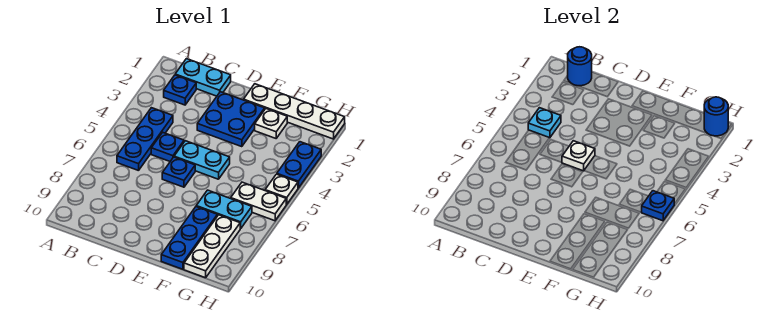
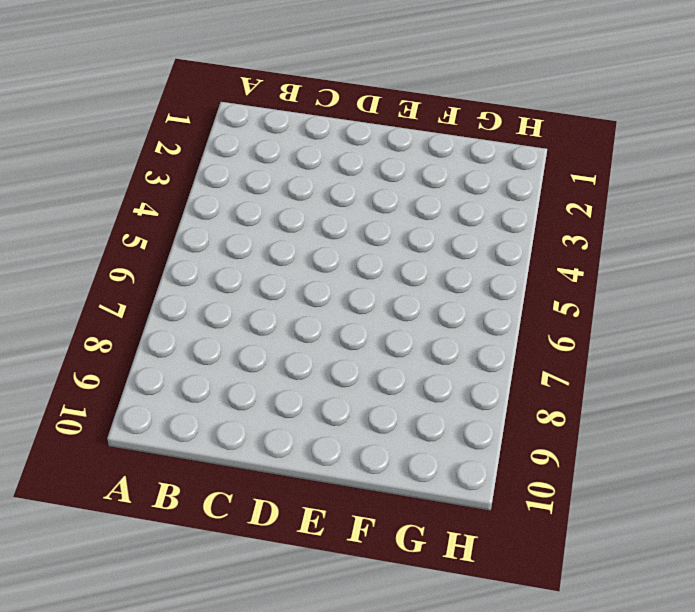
none -> cyan plate B1:C1 level 1
none -> blue plate B2 level 1
none -> blue plate B4:B6 level 1

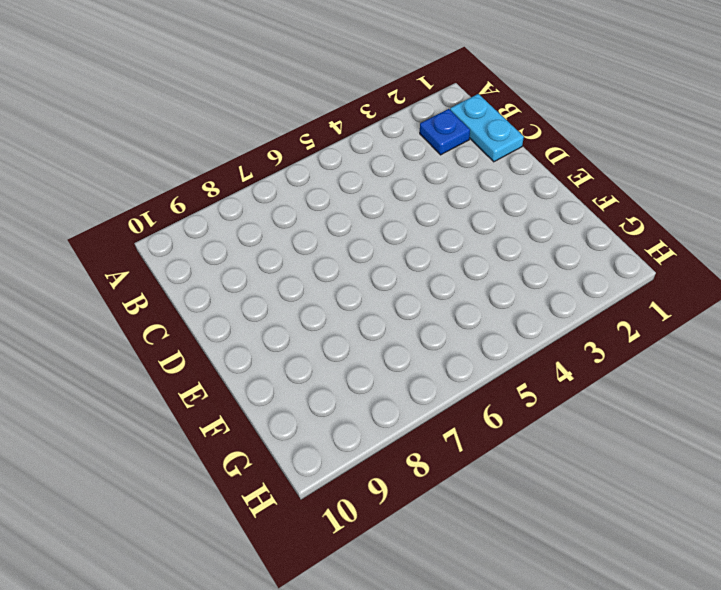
none -> blue plate B4:B6 level 1
none -> blue plate C5 level 1
none -> blue plate D2:E3 level 1

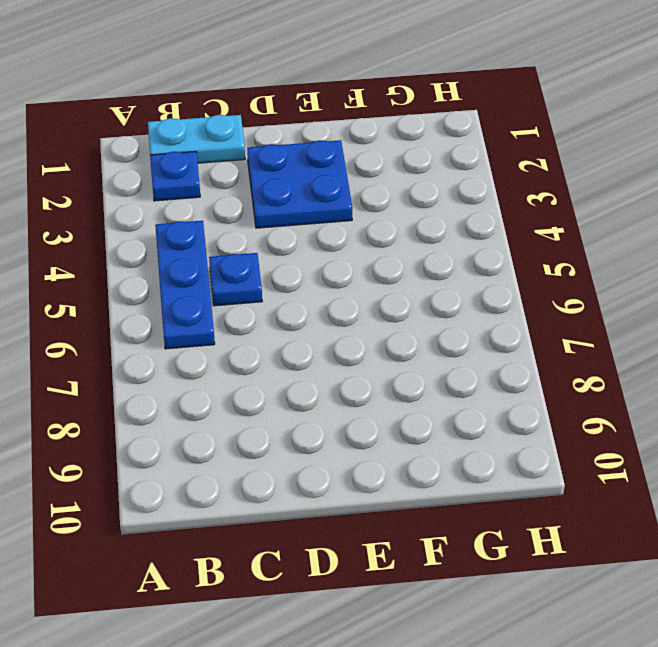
none -> cyan plate D5:E5 level 1
none -> blue plate D6 level 1
none -> white plate E1:H1 level 1

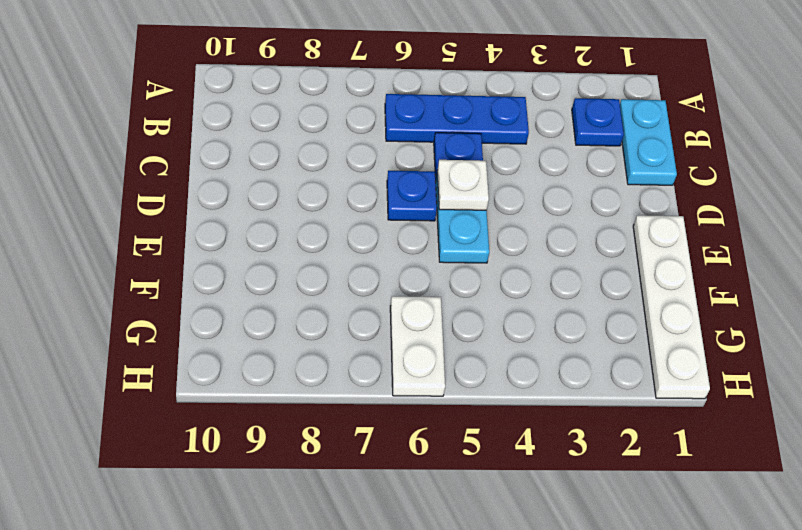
none -> blue plate D2:E3 level 1
none -> white plate F2 level 1
none -> cyan plate F7:G7 level 1

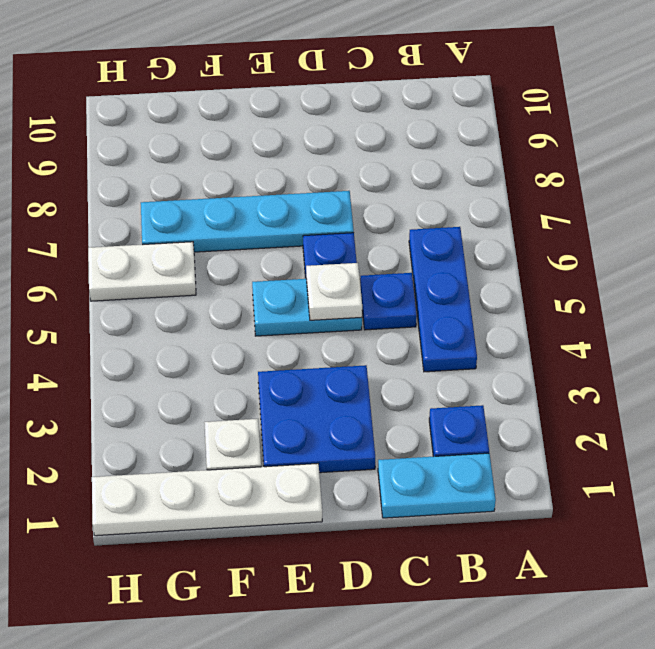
cyan plate D7:G7 level 1 -> cyan plate F7:G7 level 1
none -> blue plate F8:F10 level 1
none -> white plate G8:G10 level 1
none -> blue plate H3:H4 level 1

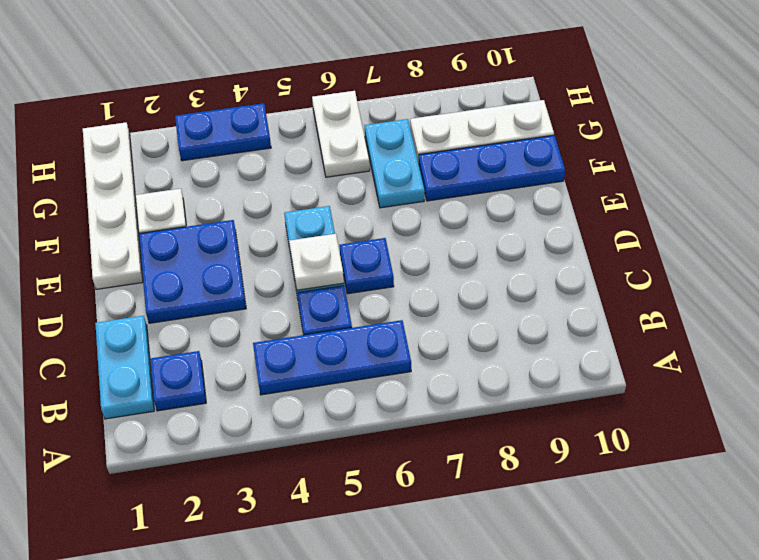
none -> white plate H5 level 1
none -> blue round brick B1 level 2
none -> cyan plate B4 level 2

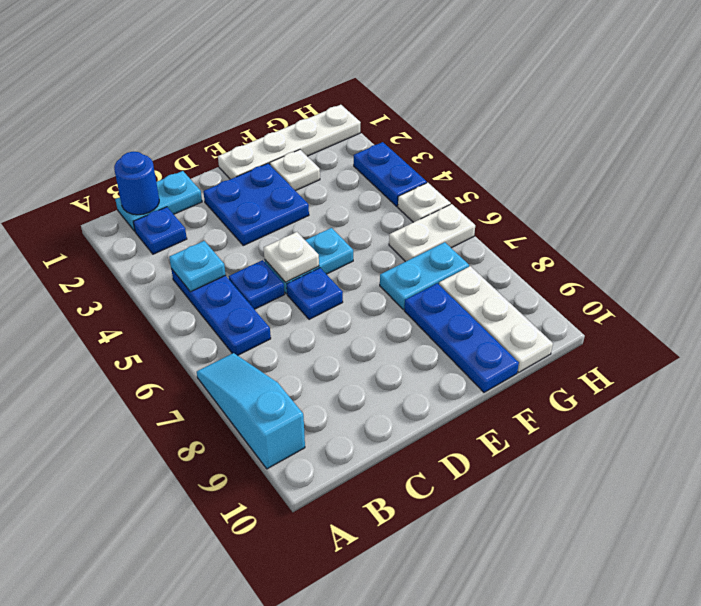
cyan slope A7:A9 level 1 top 9 -> none
none -> blue round brick H1 level 2
none -> blue plate H6 level 2

